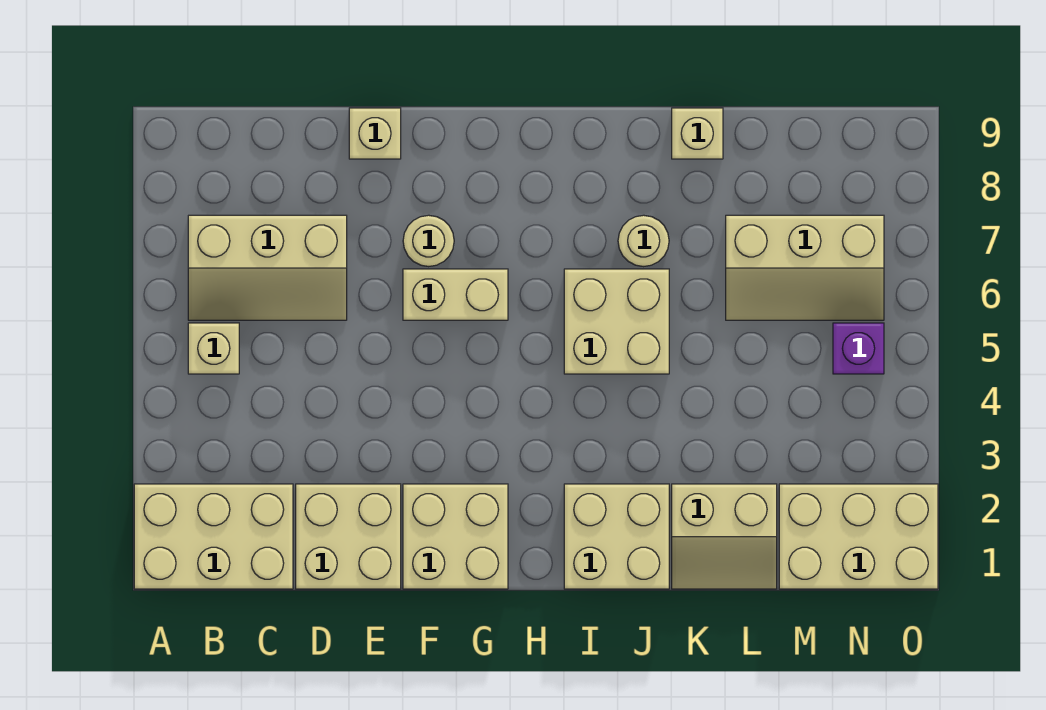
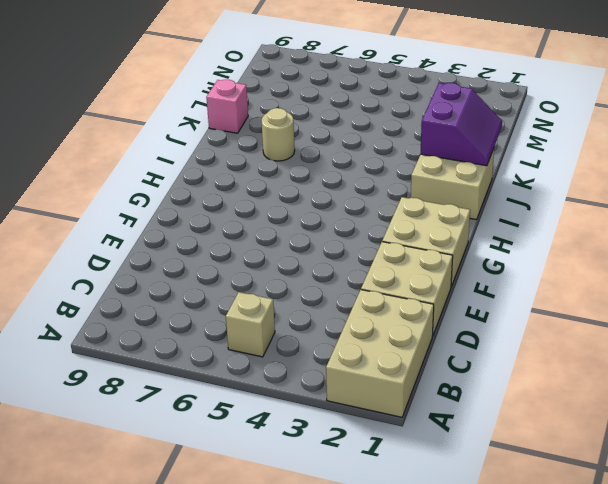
purple slope J1:K2 level 2 top 2 -> none
pink brick K9 level 1 -> tan brick K9 level 1
none -> tan slope B6:D7 level 1 top 7
none -> tan brick E9 level 1
none -> tan brick F6:G6 level 1

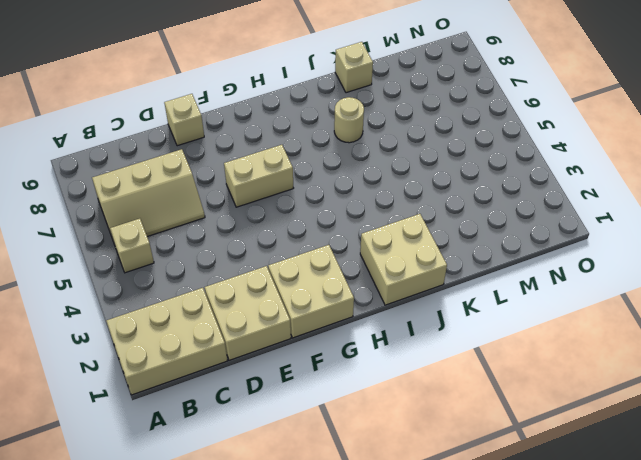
none -> tan round brick F7 level 1
none -> tan brick I5:J6 level 1
none -> tan slope K1:L2 level 1 top 2

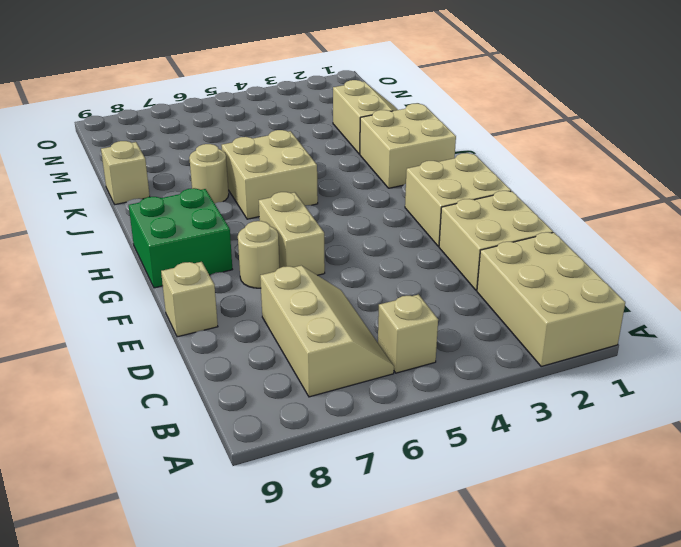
green brick G8:H9 level 1 -> none
none -> tan slope L6:N7 level 1 top 7
none -> tan brick M1:O2 level 1
none -> purple brick N5 level 1

